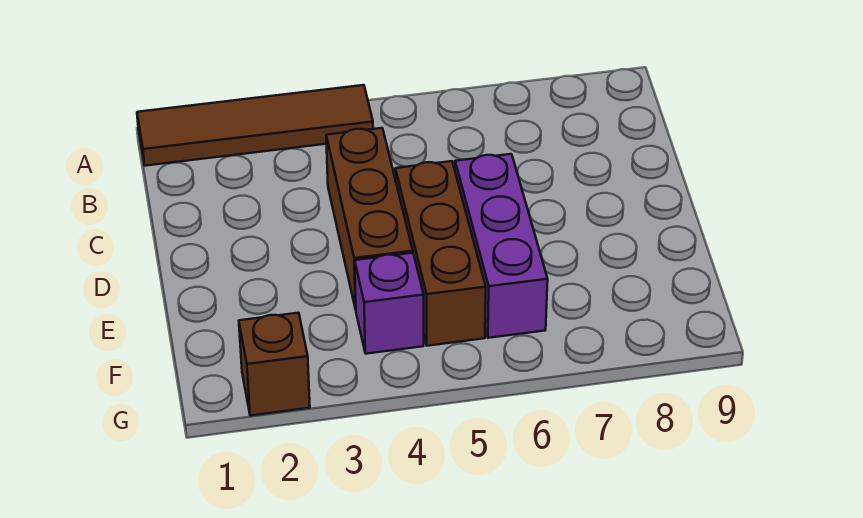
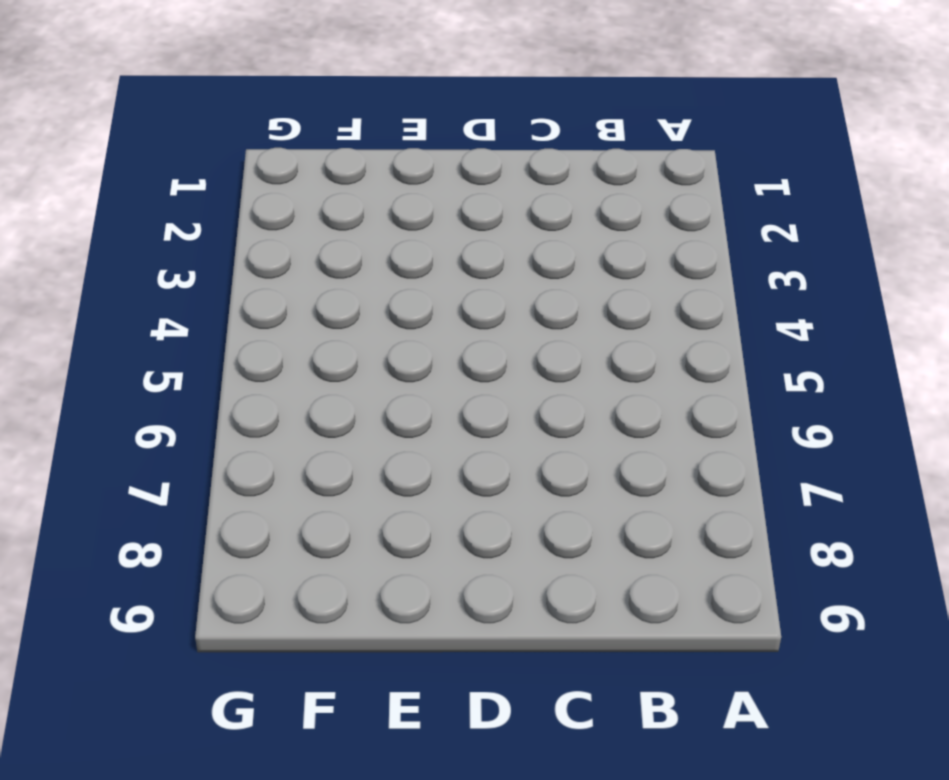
none -> brown tile A1:A4 level 1
none -> brown brick C4:E4 level 1

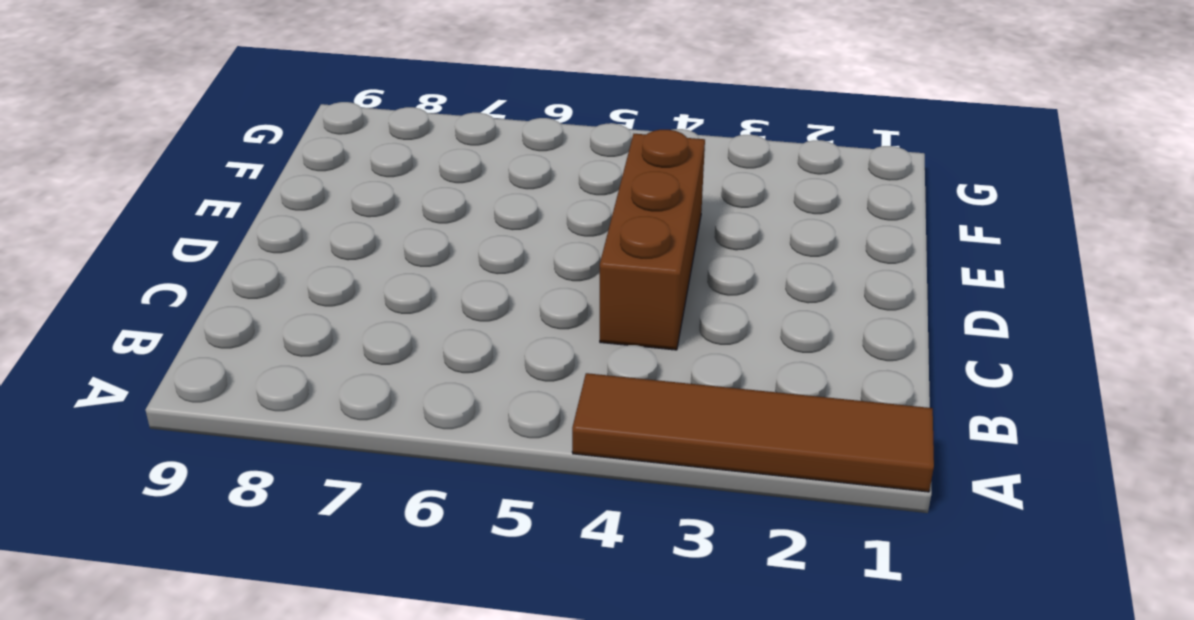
none -> brown brick D5:F5 level 1
none -> purple brick D6:F6 level 1

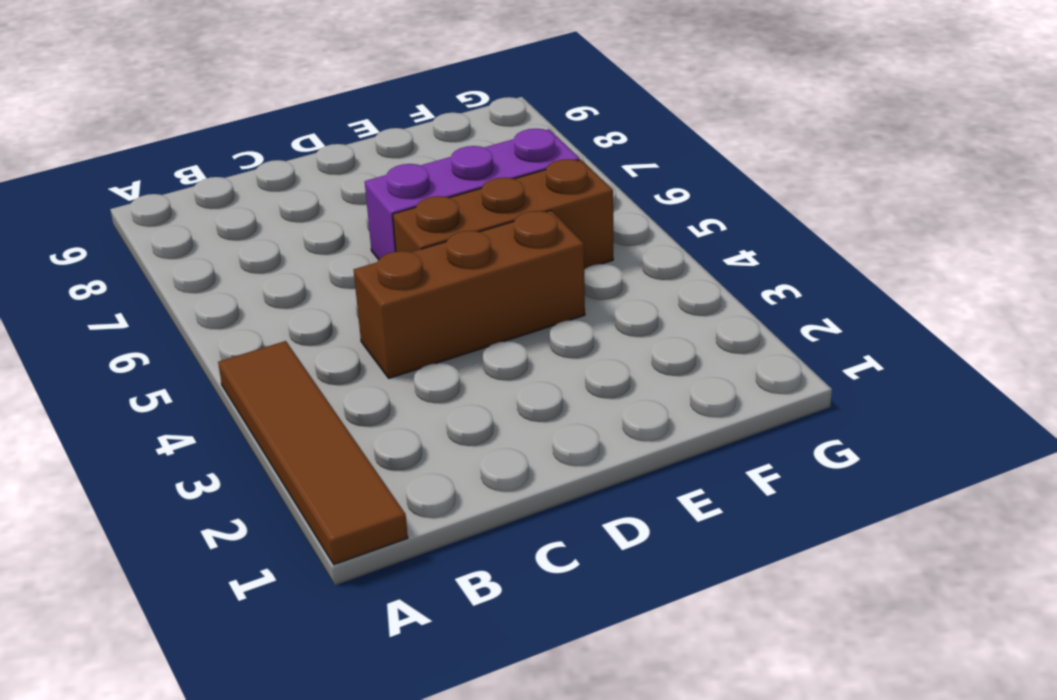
none -> purple brick F4 level 1
none -> brown brick G2 level 1

